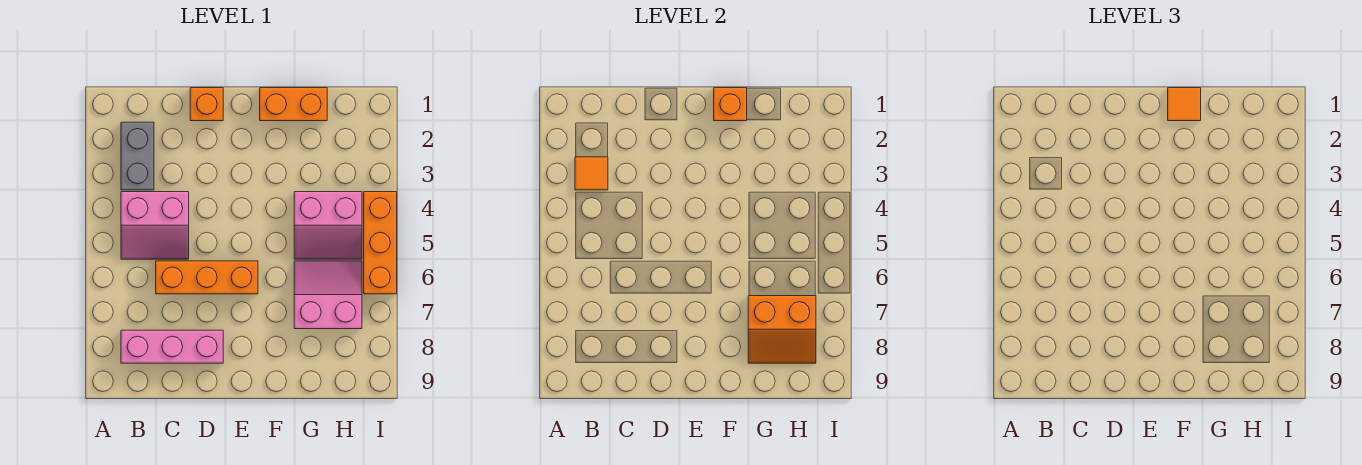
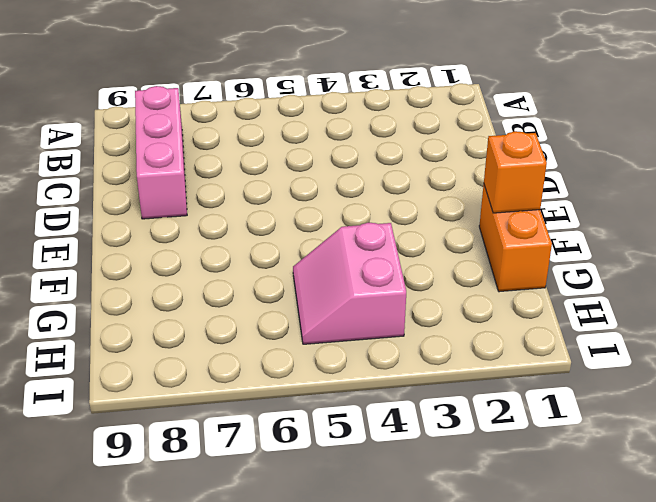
none -> grey brick B2:B3 level 1
none -> pink slope B4:C5 level 1 top 4
none -> orange brick C6:E6 level 1

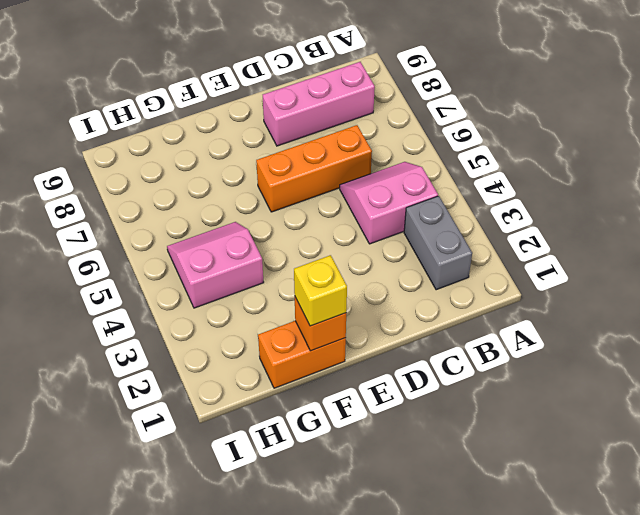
yellow brick F1 level 3 -> orange tile F1 level 3
none -> orange brick D1 level 1
none -> pink slope G6:H7 level 1 top 7
none -> orange brick I4:I6 level 1

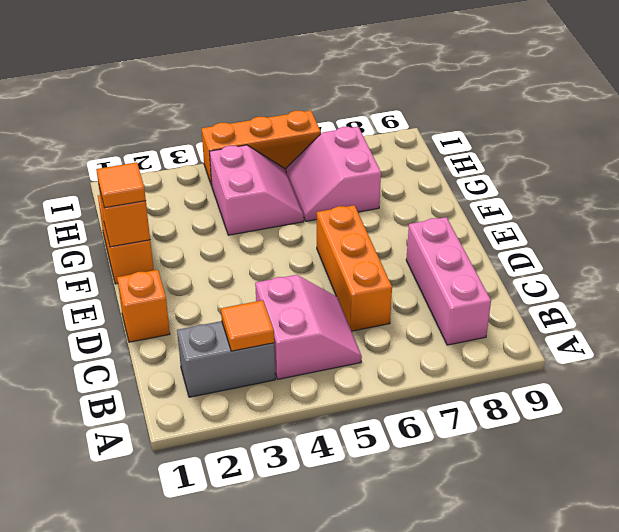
none -> orange slope G7:H8 level 2 top 7

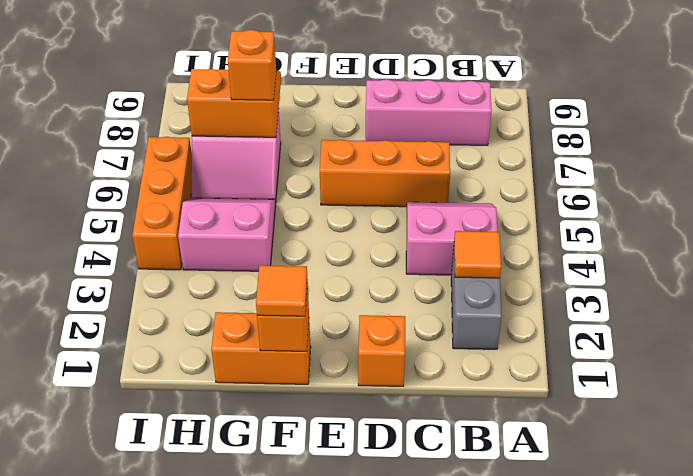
orange brick G7 level 3 -> none

